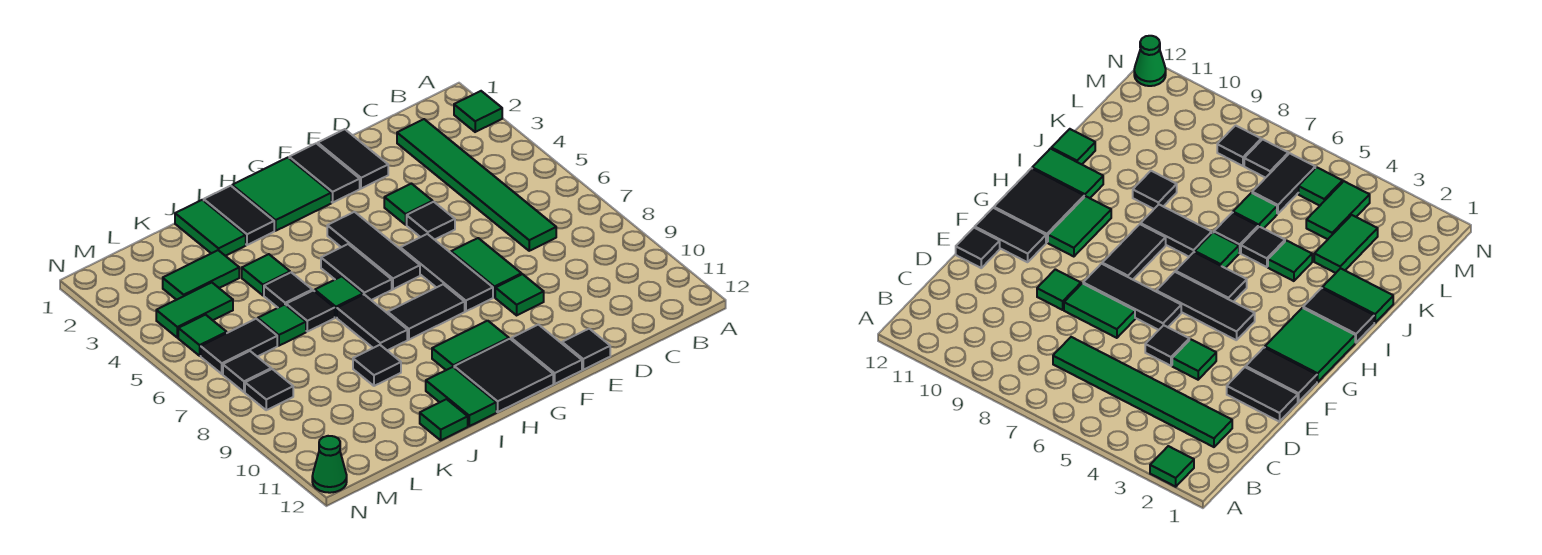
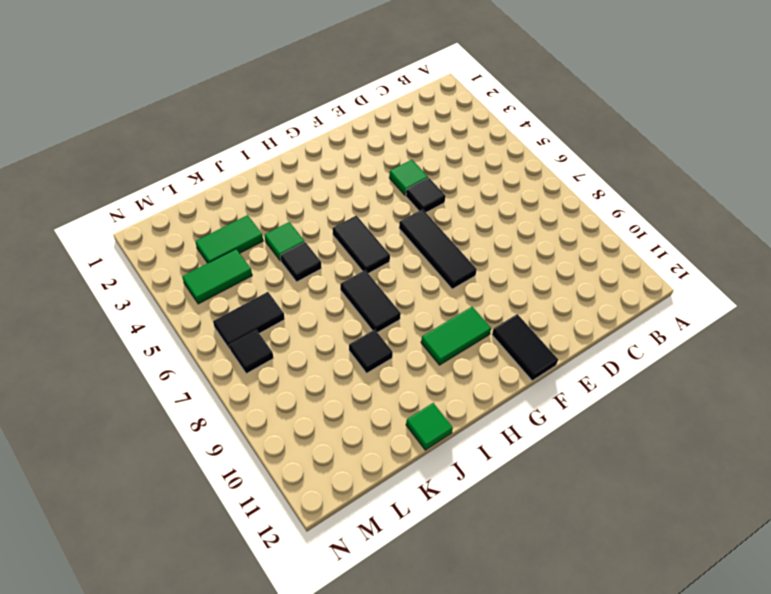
none -> green tile A2 level 1
none -> green tile C2:C7 level 1
none -> black tile E1:E2 level 1
none -> green tile E7:E8 level 1

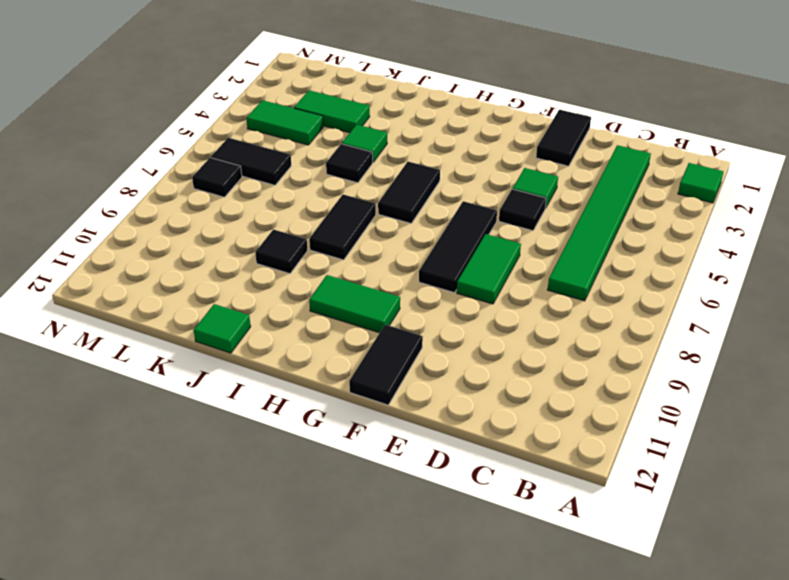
none -> green tile E9 level 1
none -> black tile E12 level 1
none -> black tile F1:F2 level 1
none -> green tile G1:H2 level 1

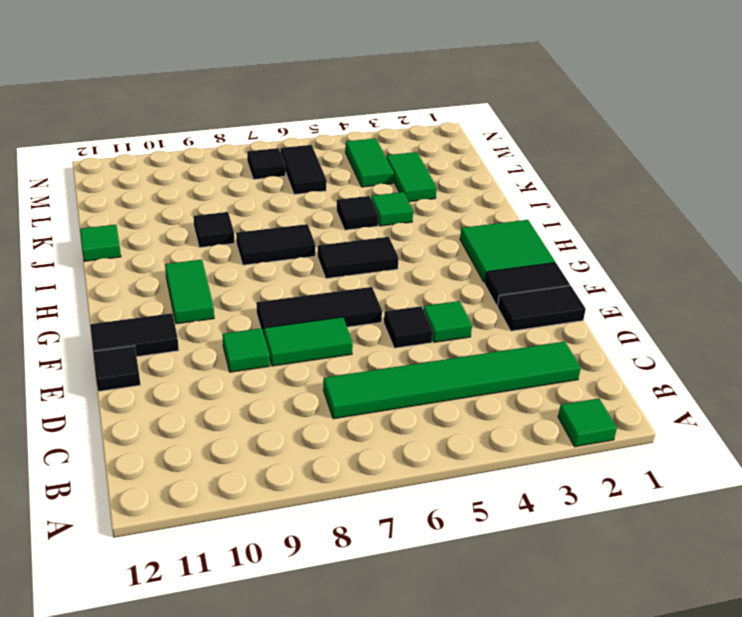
none -> black tile G4:G6 level 1
none -> black tile G8:H8 level 1
none -> black tile G11:H12 level 1
none -> black tile I1:I2 level 1

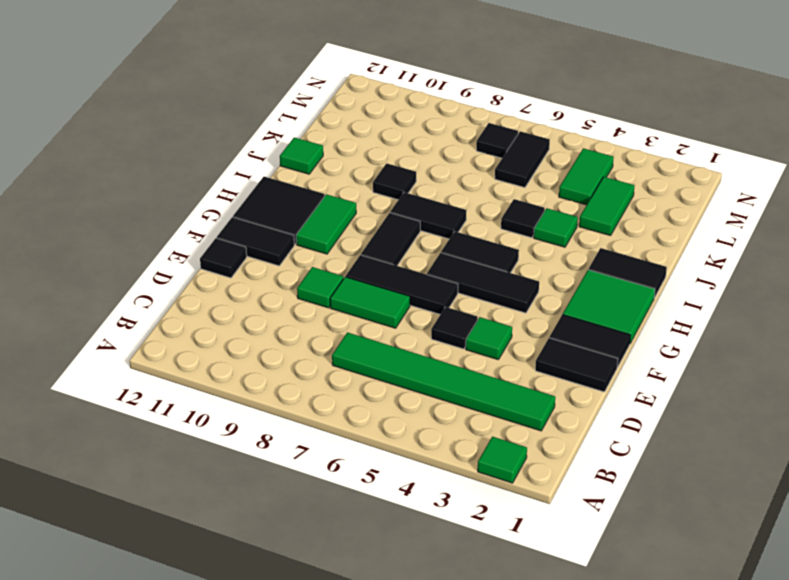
none -> green tile I6 level 1
none -> green tile I11:I12 level 1
none -> green tile J1:J2 level 1
none -> black tile J6 level 1

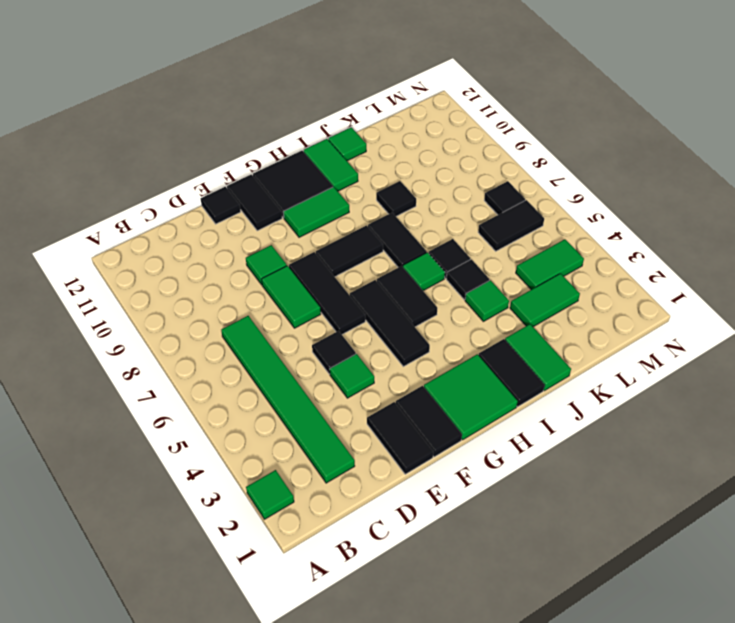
none -> green tile K6 level 1
none -> green tile M5 level 1
none -> black tile M8 level 1
none -> green cone N12 level 1

